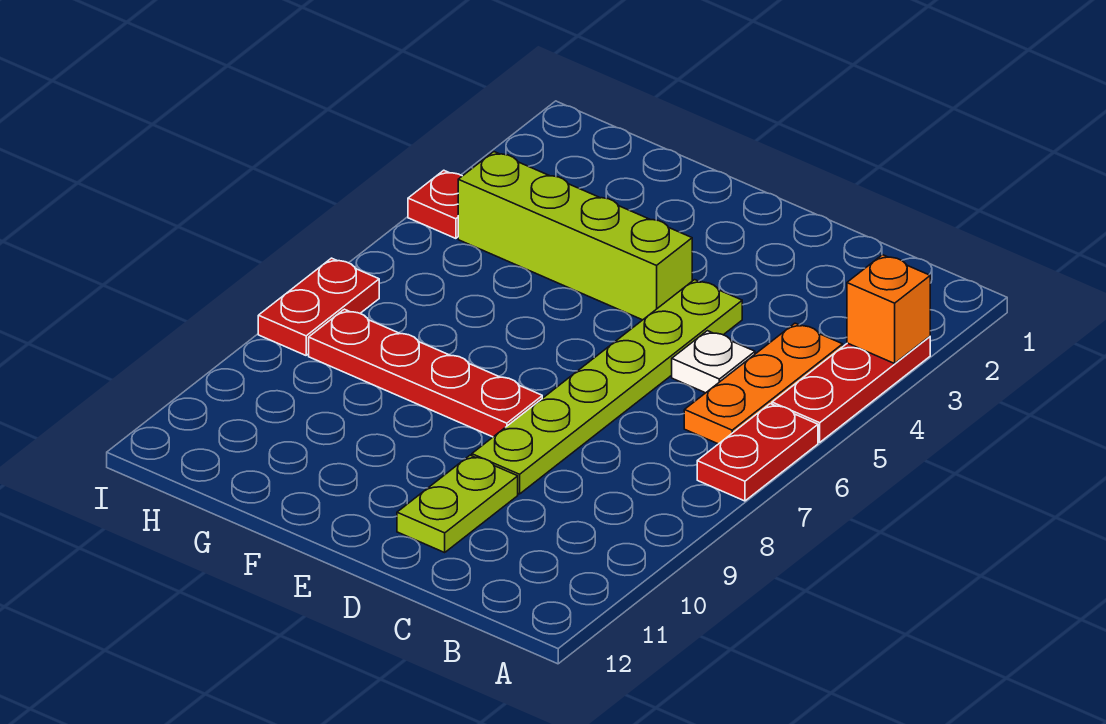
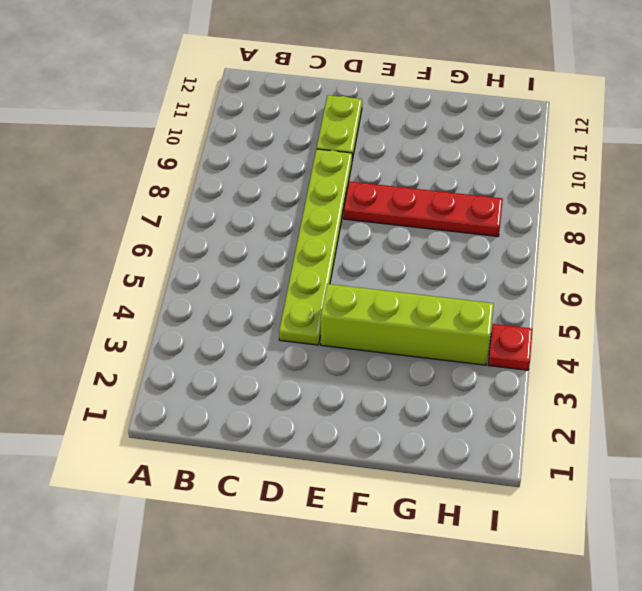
none -> red plate A3:A5 level 1
none -> red plate A6:A7 level 1

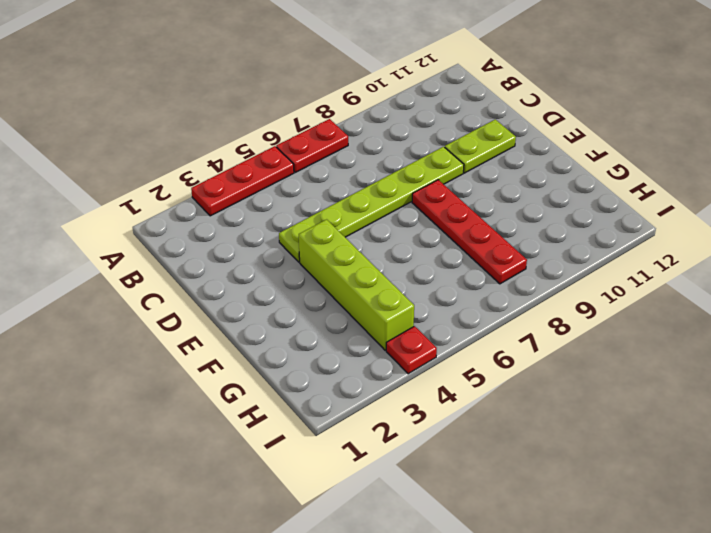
none -> orange plate B4:B6 level 1
none -> white plate C5 level 1

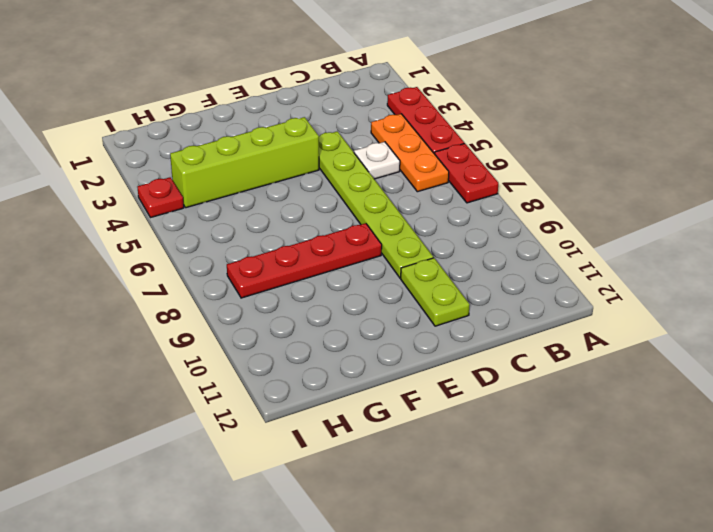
none -> red plate I7:I8 level 1
none -> orange brick A3 level 2

